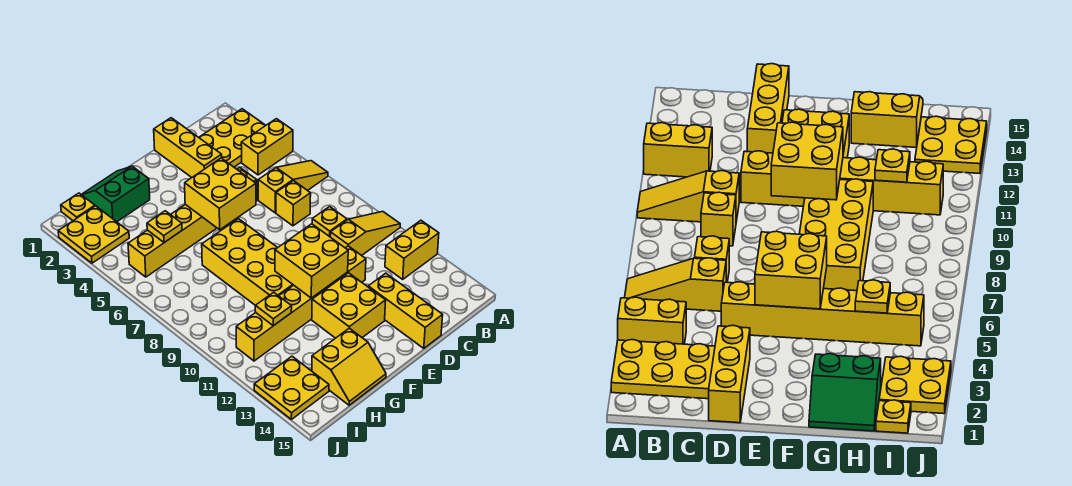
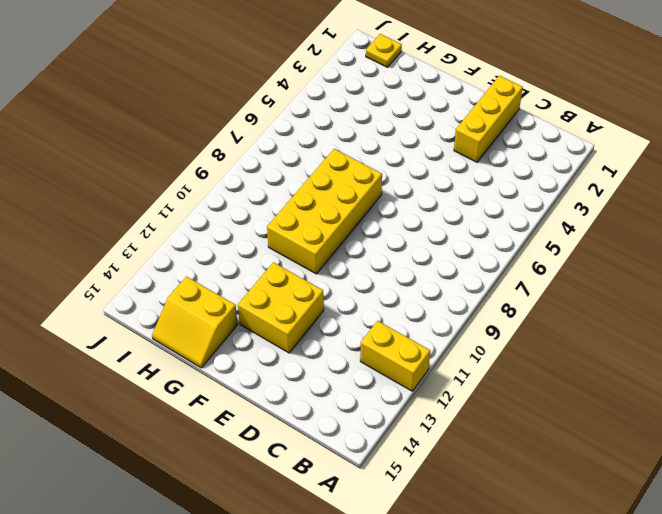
none -> yellow plate A2:C3 level 1
none -> yellow brick A4:B4 level 1
none -> yellow slope A6:C6 level 1 top C

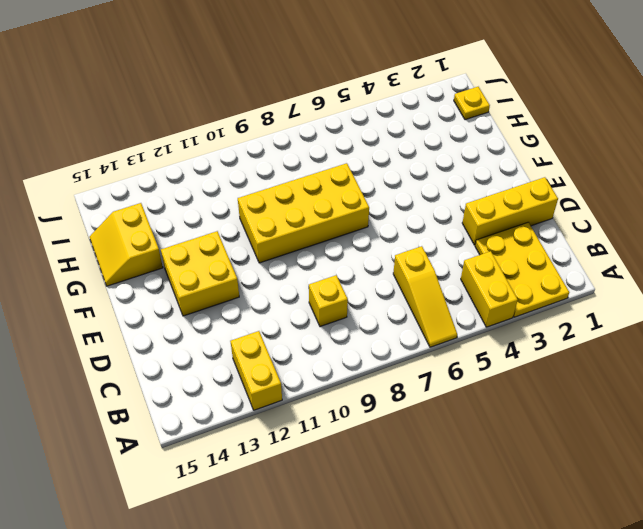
none -> yellow slope A10:C10 level 1 top C
none -> yellow brick C7 level 1
none -> yellow brick D5:I5 level 1

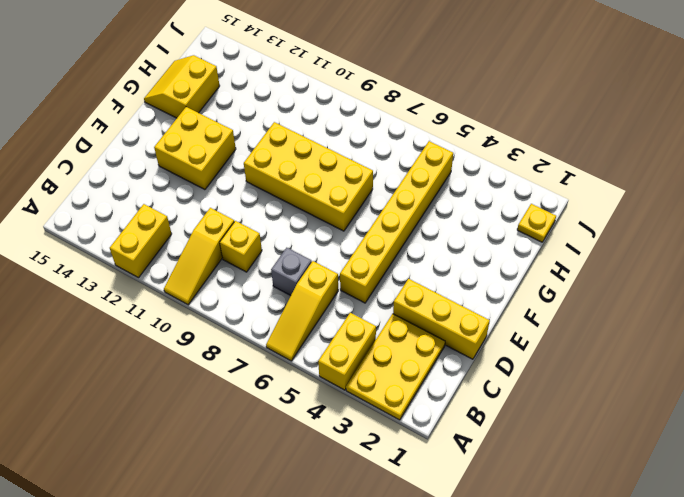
grey brick C7 level 1 -> yellow brick C7 level 1
none -> yellow brick D11:I11 level 1
none -> yellow brick D13:D15 level 1
none -> green slope G1:H2 level 1 top 2

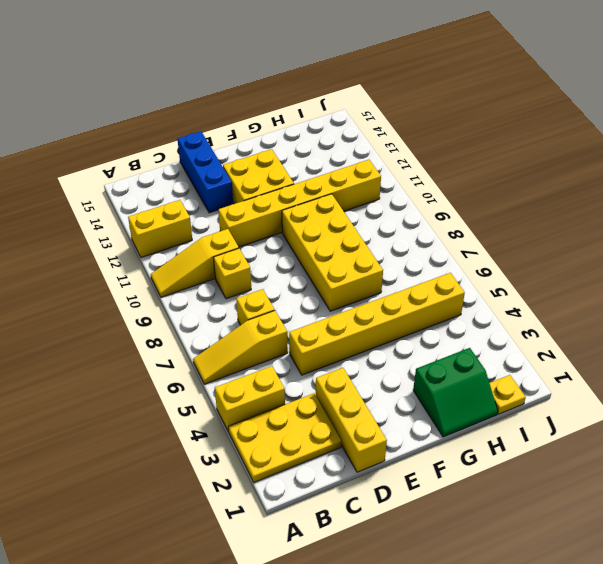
blue brick D13:D15 level 1 -> yellow brick D13:D15 level 1
none -> yellow slope G14:H15 level 1 top 14
none -> yellow plate I2:J3 level 1
none -> yellow plate I13:J14 level 1

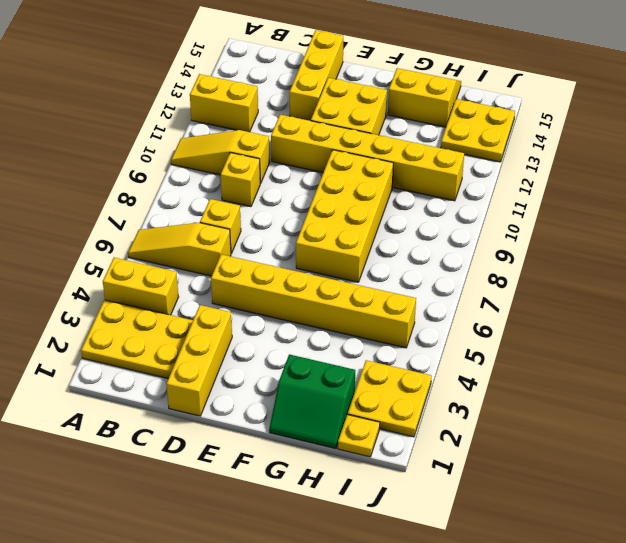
none -> yellow brick E5:F6 level 2
none -> yellow brick E10:F11 level 2
none -> yellow plate H5 level 2

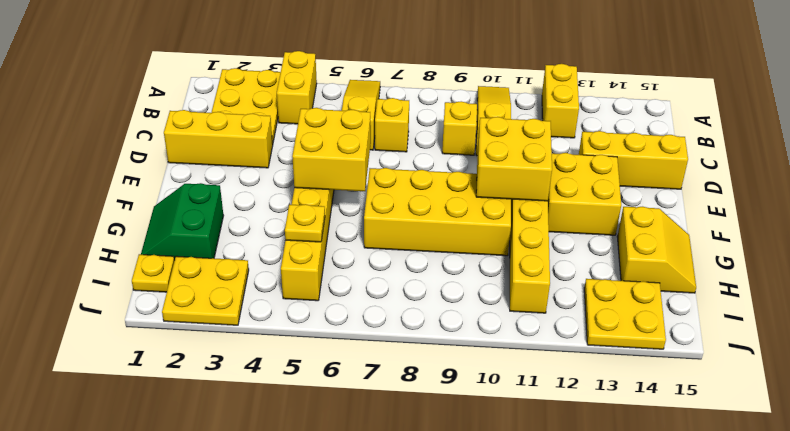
none -> yellow plate H11 level 2

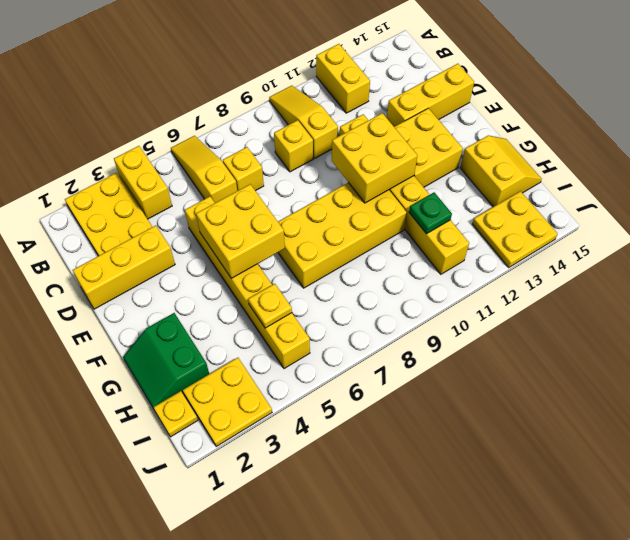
green plate H11 level 2 -> yellow plate H11 level 2

